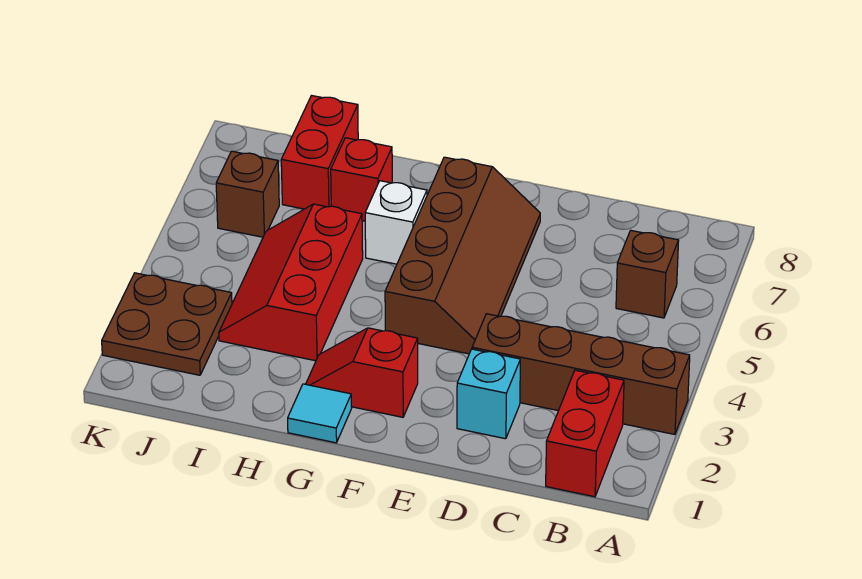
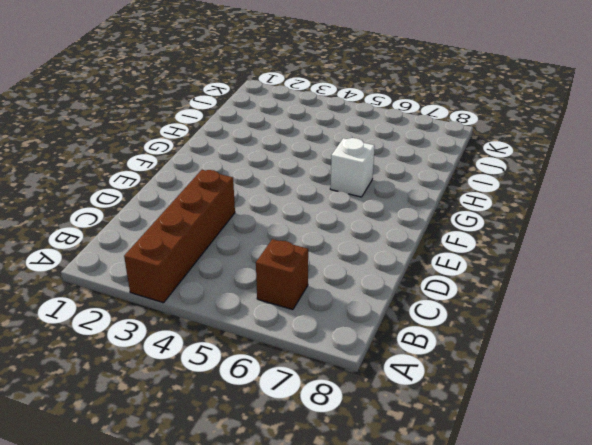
none -> red brick B1:B2 level 1
none -> cyan brick D2 level 1
none -> brown slope E4:F7 level 1 top F

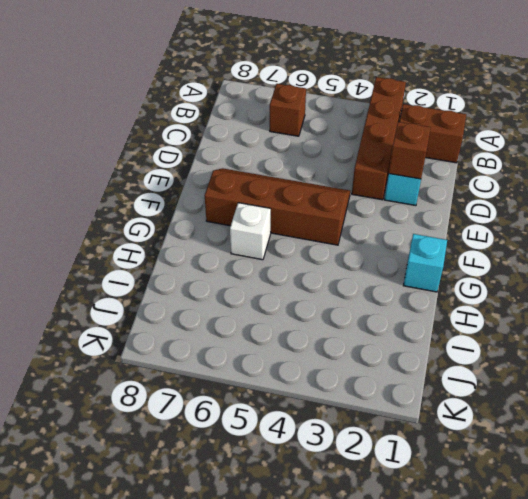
brown brick B1:B2 level 1 -> red brick B1:B2 level 1
brown brick D2 level 2 -> brown brick J6 level 1
cyan brick G1 level 1 -> cyan tile G1 level 1
none -> red slope F2:G2 level 1 top F
none -> red slope H3:I5 level 1 top H
none -> red brick H7 level 1

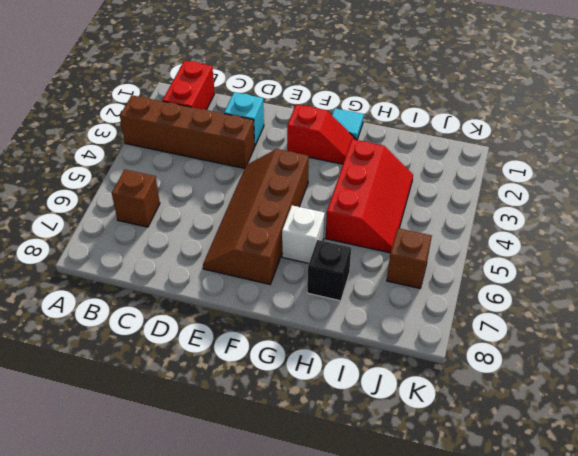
black brick H7 level 1 -> red brick H7 level 1
none -> red brick I7:I8 level 1
none -> brown plate J2:K3 level 1

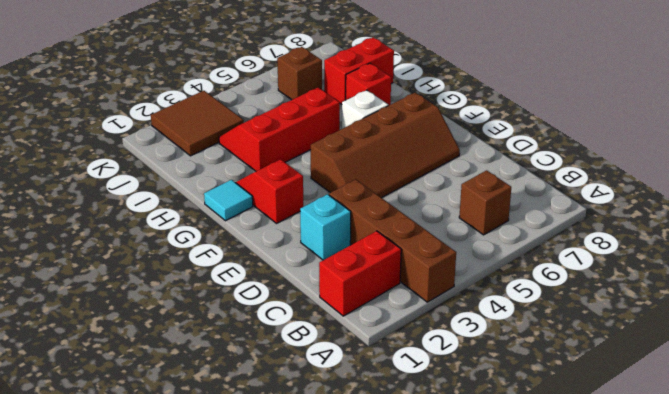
brown tile J2:K3 level 1 -> brown plate J2:K3 level 1

